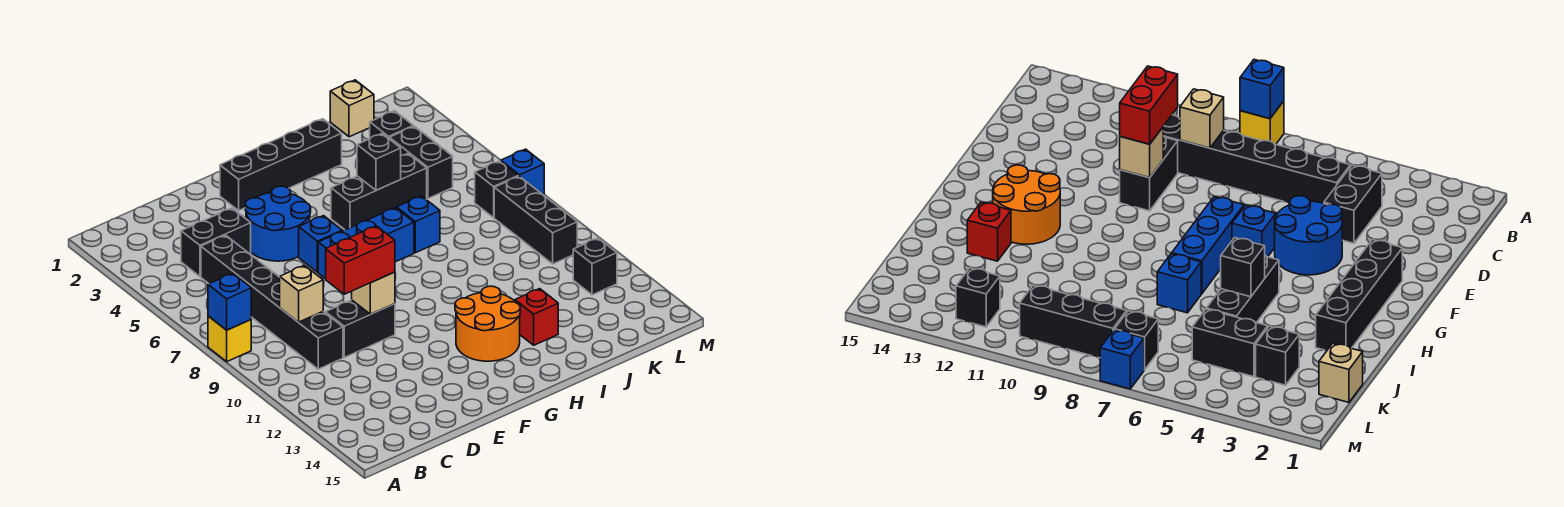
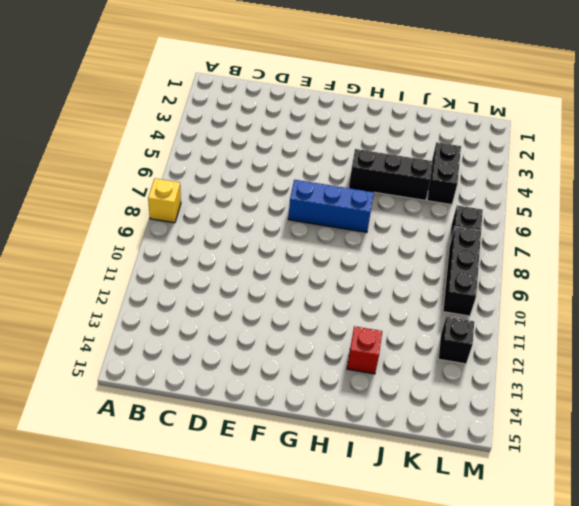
none -> black brick C4:D4 level 1
none -> black brick C5:C10 level 1
none -> black brick D10:E10 level 1

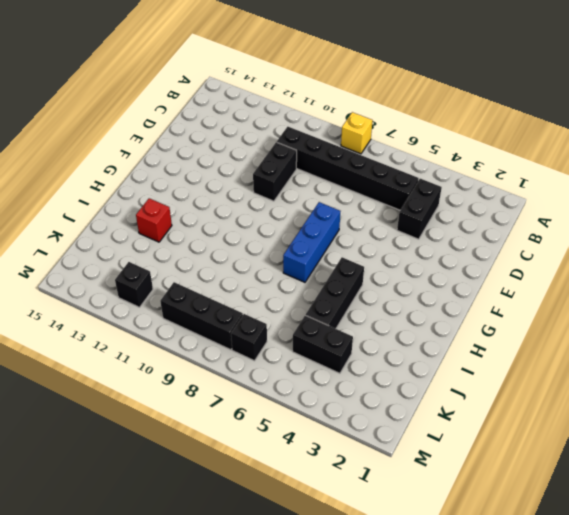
none -> blue round brick E4:F5 level 1
none -> black brick F2:I2 level 1
none -> blue brick F6 level 1

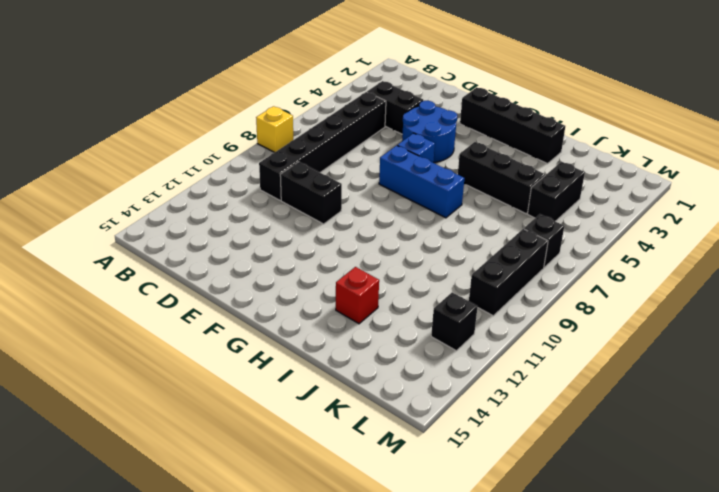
none -> orange round brick G12:H13 level 1
none -> blue brick I7 level 1
none -> tan brick K1 level 1

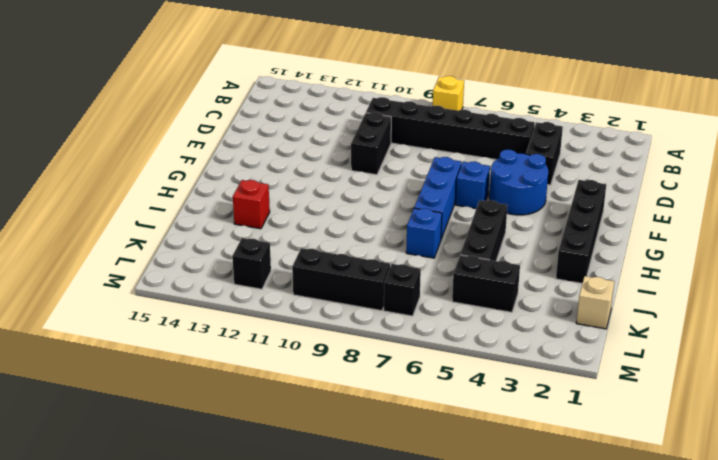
none -> orange round brick G12:H13 level 1
none -> black brick K3 level 1
none -> blue brick M7 level 1

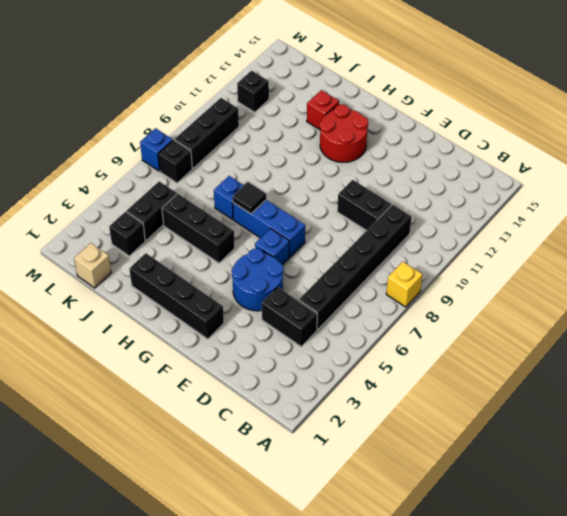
red round brick G12:H13 level 1 -> orange round brick G12:H13 level 1
black tile H7 level 2 -> none
none -> blue brick A8 level 2
none -> tan brick C9 level 2
none -> tan brick E10 level 2

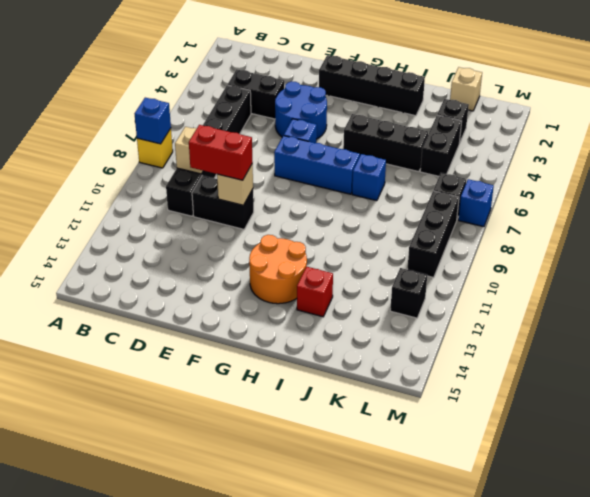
none -> black brick I5 level 2

